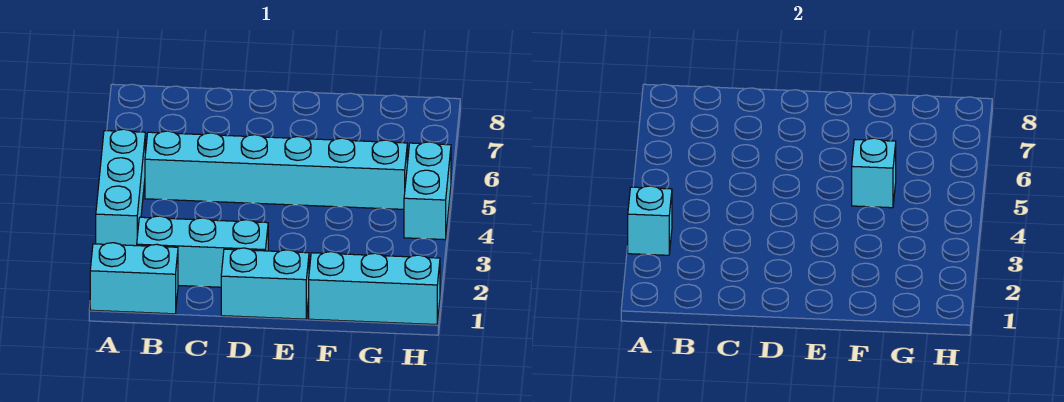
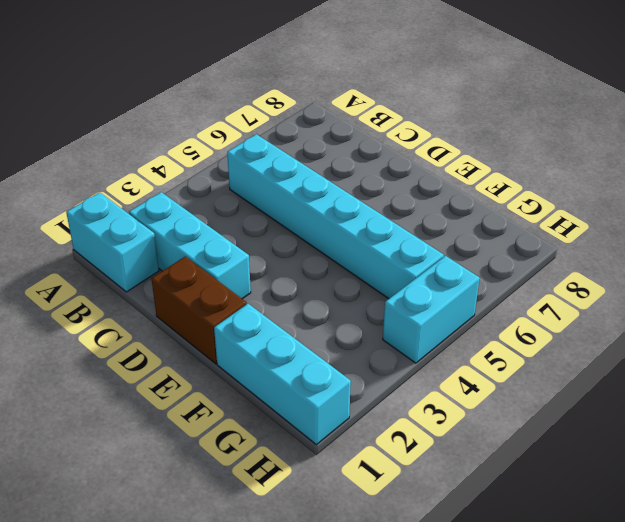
brown brick D1:E1 level 1 -> cyan brick D1:E1 level 1
none -> cyan brick A3:A5 level 1
none -> cyan brick A3 level 2

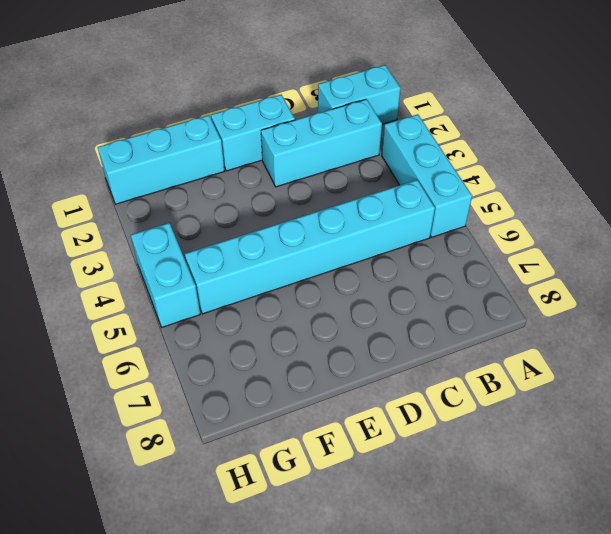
none -> cyan brick A3 level 2
none -> cyan brick F5 level 2

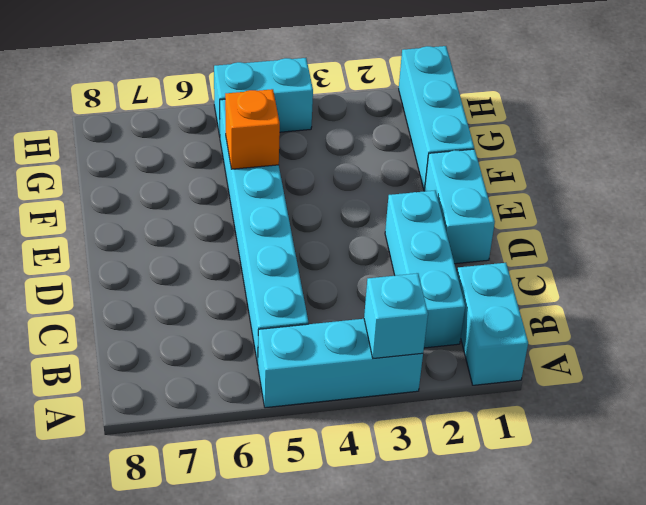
orange brick F5 level 2 -> cyan brick F5 level 2

